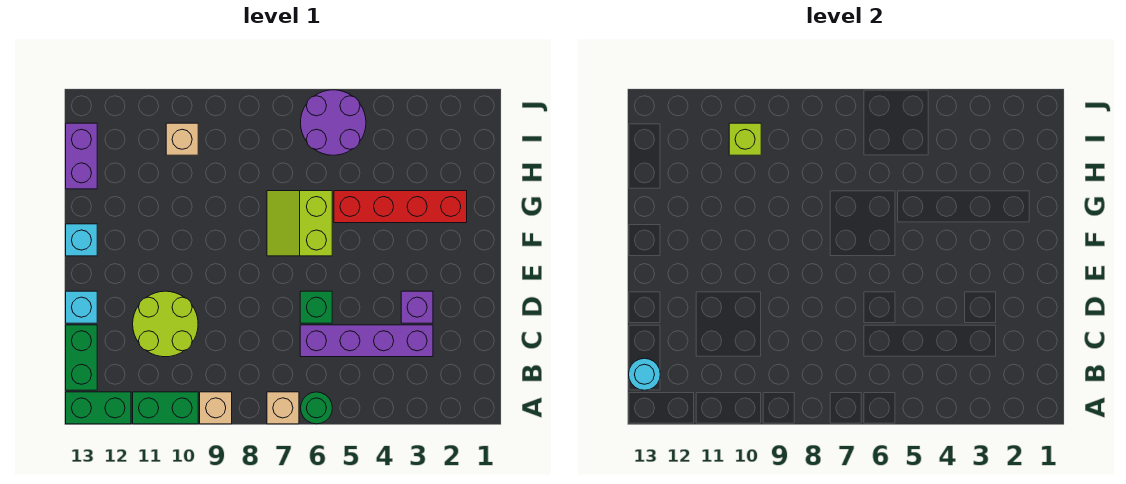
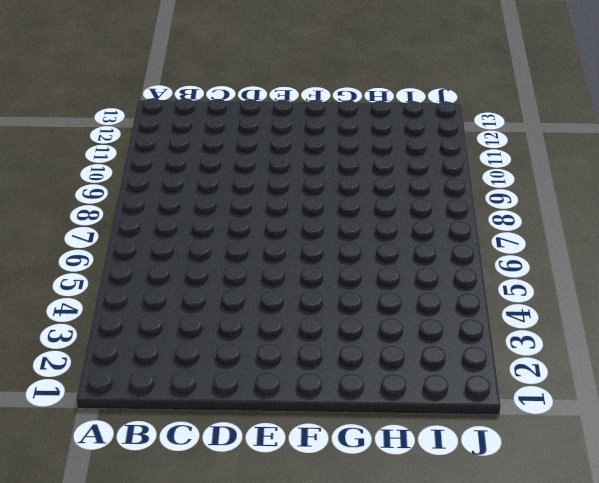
none -> green round brick A6 level 1
none -> tan brick A7 level 1
none -> tan brick A9 level 1

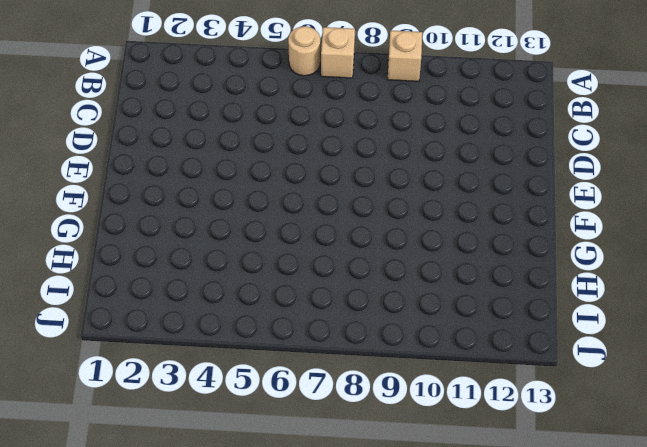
tan round brick A6 level 1 -> green round brick A6 level 1
none -> green brick A10:A11 level 1
none -> green brick A12:A13 level 1
none -> green brick B13:C13 level 1

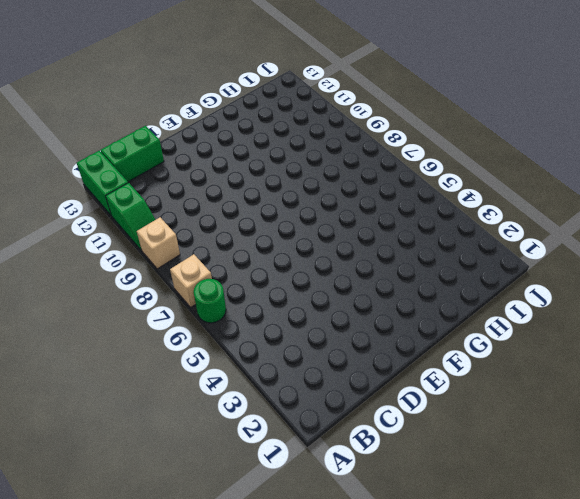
green slope A10:A11 level 1 top 11 -> green brick A10:A11 level 1
none -> purple brick C3:C6 level 1
none -> lime round brick C10:D11 level 1
none -> purple brick D3 level 1

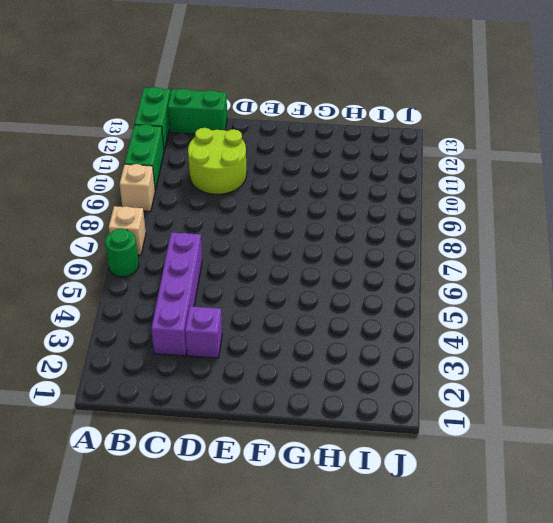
none -> green brick D6 level 1
none -> cyan brick D13 level 1
none -> lime slope F6:G7 level 1 top 6

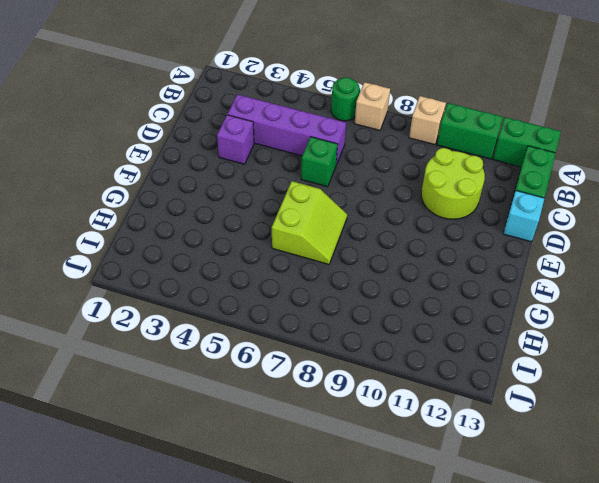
none -> cyan brick F13 level 1
none -> red brick G2:G5 level 1
none -> purple brick H13:I13 level 1

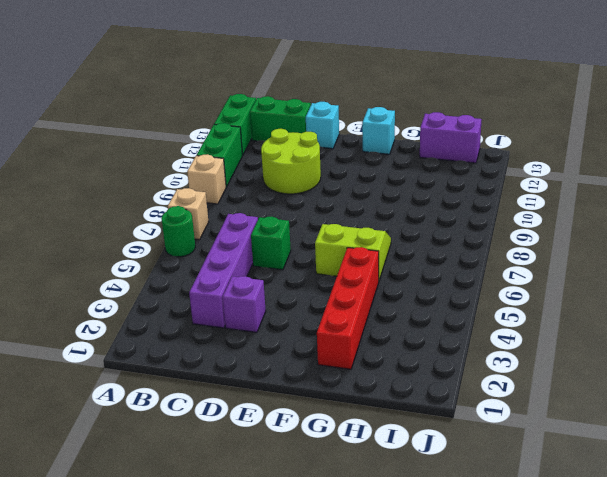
none -> purple round brick I5:J6 level 1
none -> tan brick I10 level 1
none -> cyan round brick B13 level 2

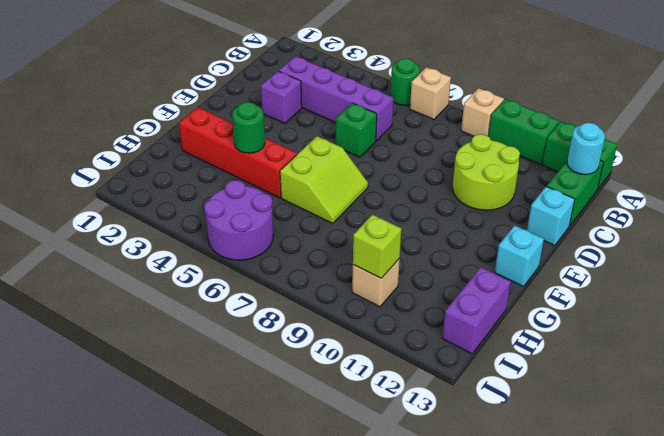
green round brick G4 level 2 -> none

